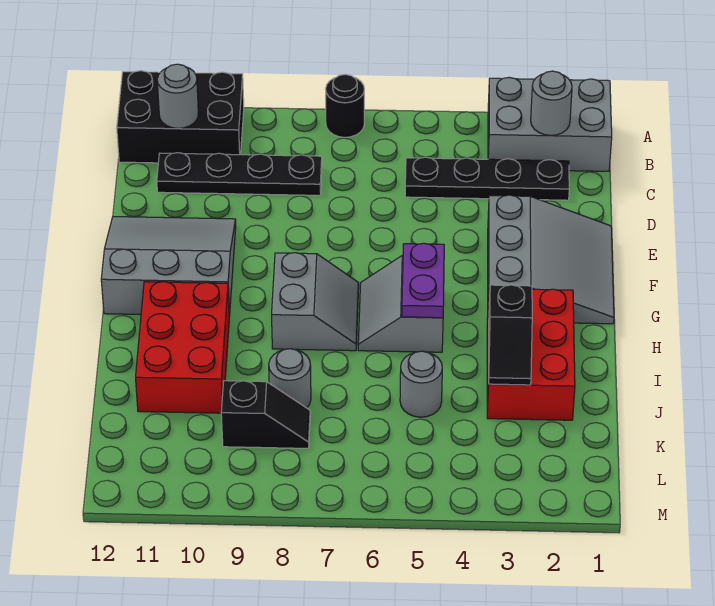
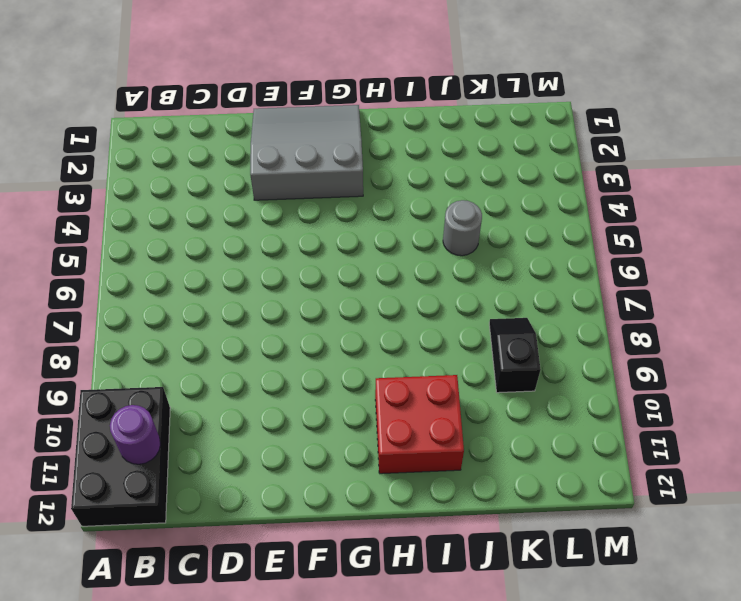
purple round brick B11 level 2 -> grey round brick B11 level 2
red brick H10:I11 level 1 -> red brick H10:J11 level 1
none -> grey brick A1:B3 level 1
none -> black round brick A7 level 1
none -> black plate C2:C5 level 1

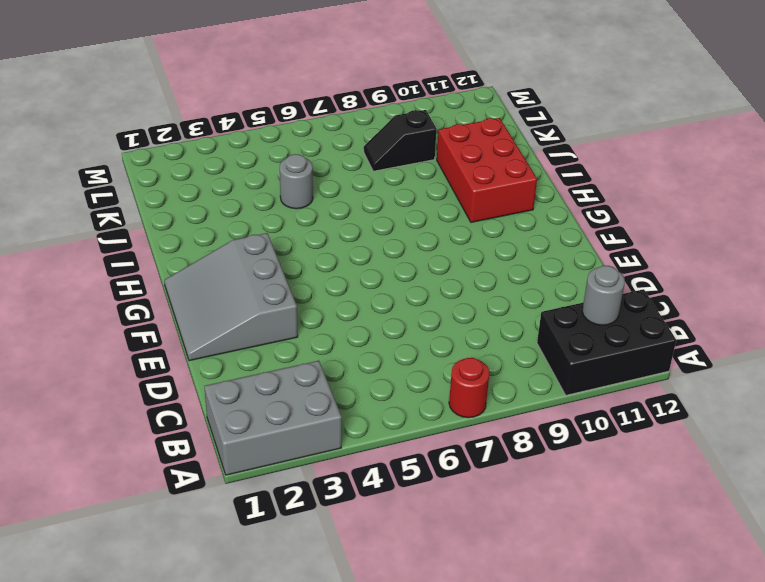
red round brick A7 level 1 -> black round brick A7 level 1
none -> black plate C2:C5 level 1
none -> black plate C8:C11 level 1
none -> grey slope E10:G12 level 1 top G

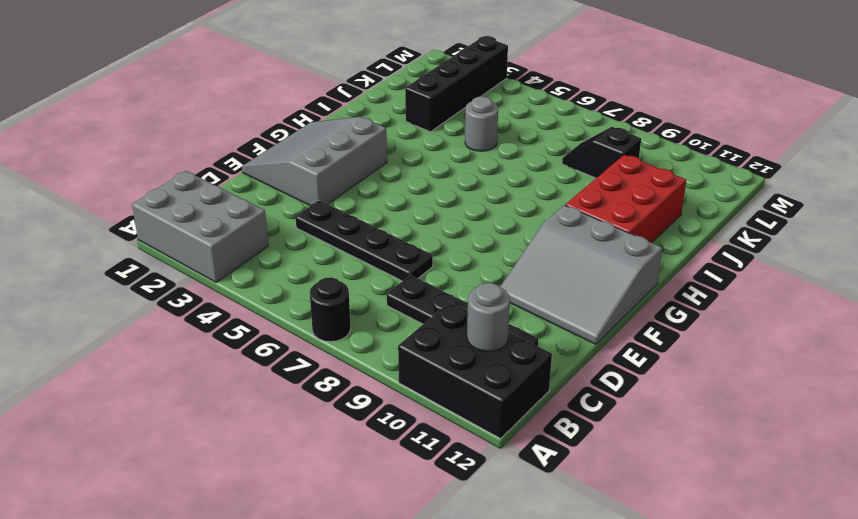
black plate D4:D7 level 1 -> black plate C2:C5 level 1
black brick J3:M3 level 1 -> red brick H2:J3 level 1
none -> grey slope G5:H6 level 1 top 5
none -> grey slope G7:H8 level 1 top 8
none -> grey round brick J8 level 1

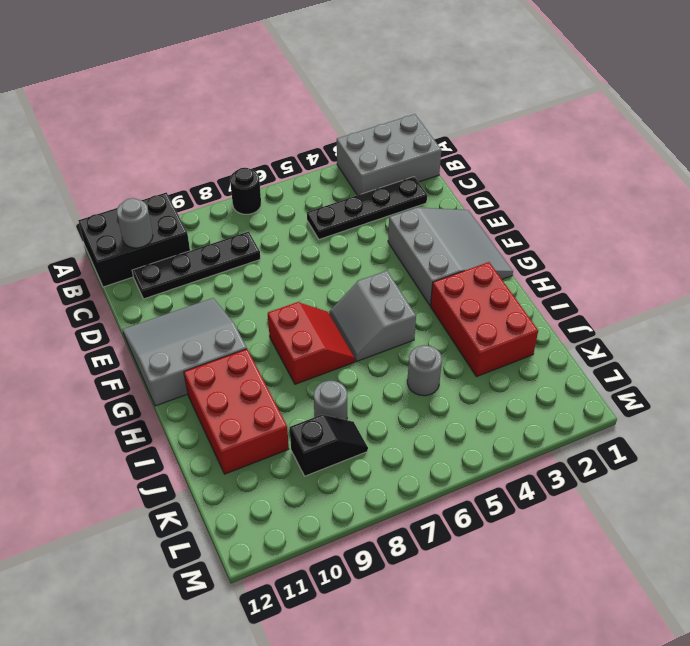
red slope G7:H8 level 1 top 8 -> grey slope G7:H8 level 1 top 8
none -> grey round brick B2 level 2
none -> purple plate G5:H5 level 2
none -> black slope I3:J3 level 2 top I

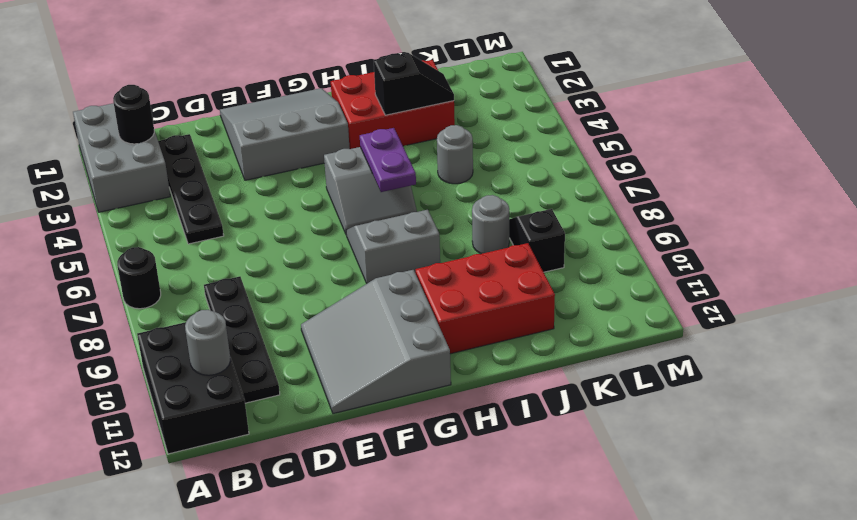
black round brick B2 level 2 -> grey round brick B2 level 2
purple plate H5:H6 level 2 -> purple plate G5:H5 level 2

